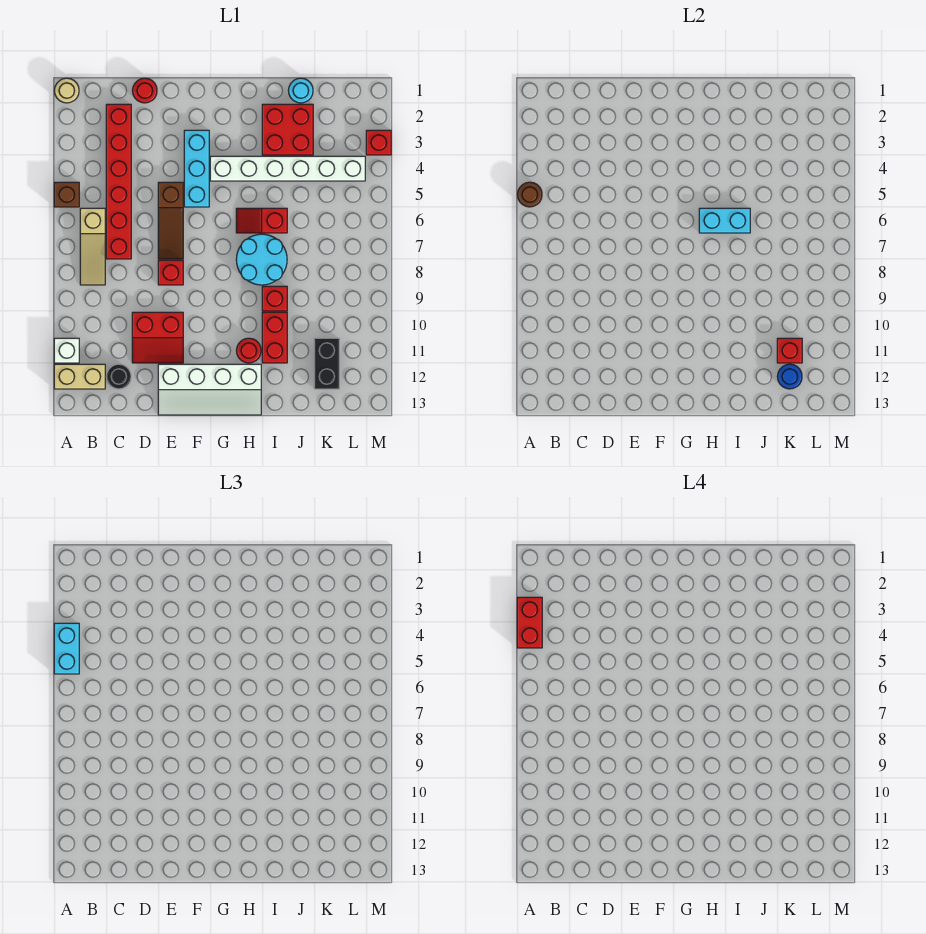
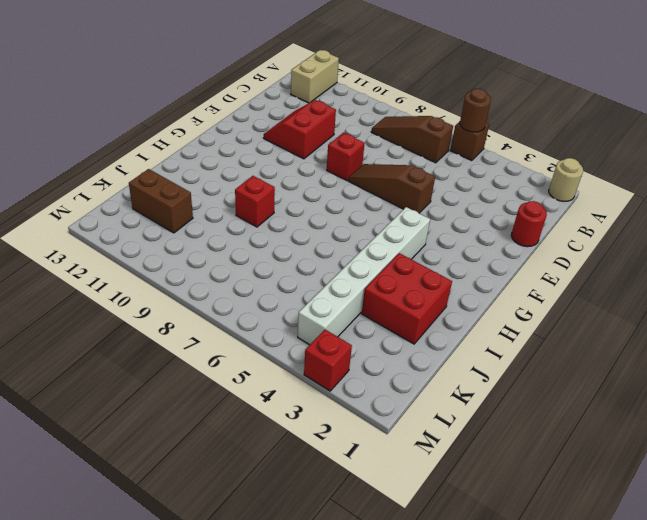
brown slope B6:B8 level 1 top 6 -> tan slope B6:B8 level 1 top 6
brown brick K11:K12 level 1 -> black brick K11:K12 level 1
none -> white brick A11 level 1
none -> red brick C2:C7 level 1
none -> black round brick C12 level 1

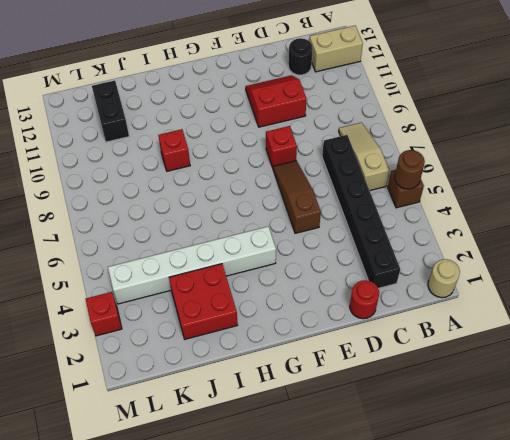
black brick C2:C7 level 1 -> red brick C2:C7 level 1
none -> white brick A11 level 1
none -> white slope E12:H13 level 1 top 12
none -> cyan brick F3:F5 level 1

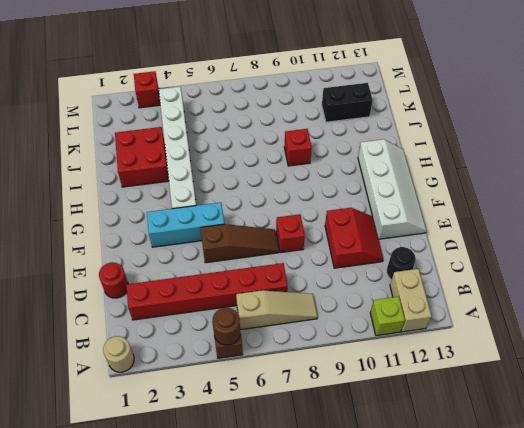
lime brick A11 level 1 -> white brick A11 level 1
none -> red slope H6:I6 level 1 top I
none -> cyan round brick H7:I8 level 1
none -> red round brick H11 level 1

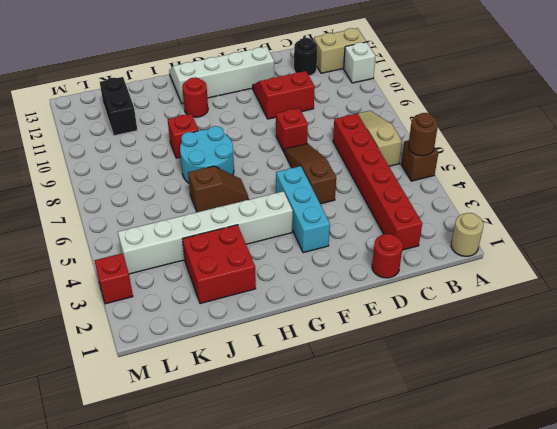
brown slope H6:I6 level 1 top I -> red slope H6:I6 level 1 top I
none -> red brick I10:I11 level 1
none -> cyan round brick J1 level 1
none -> cyan brick H6:I6 level 2

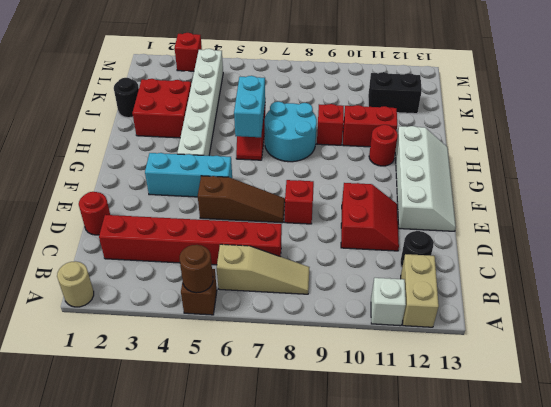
black round brick J1 level 1 -> cyan round brick J1 level 1
none -> red brick K11 level 2
none -> blue round brick K12 level 2
none -> cyan brick A4:A5 level 3

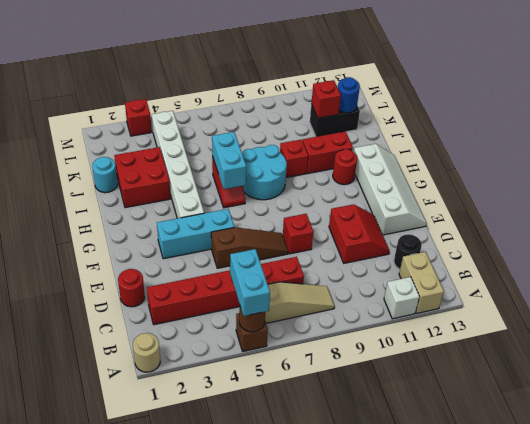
cyan brick A5:B5 level 3 -> cyan brick A4:A5 level 3
none -> red brick A3:A4 level 4

